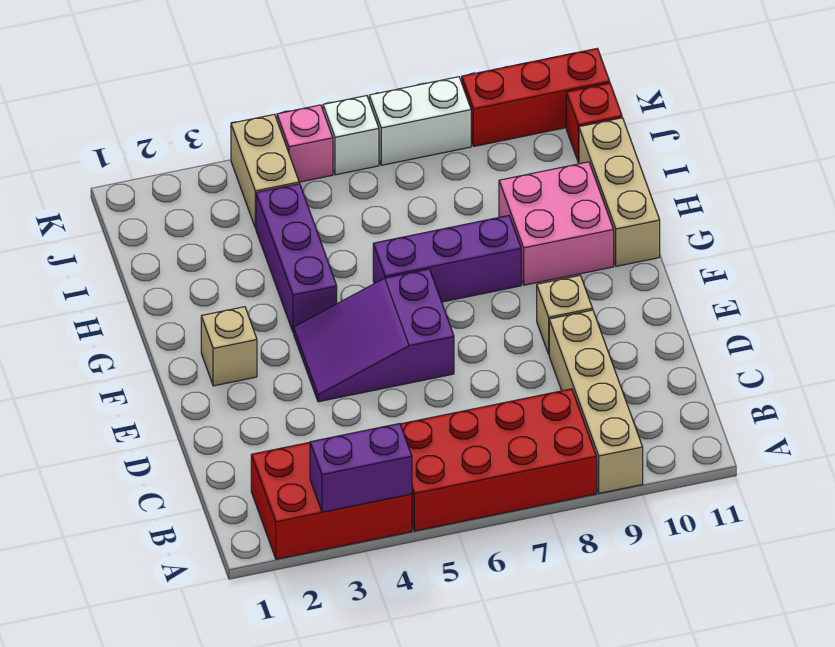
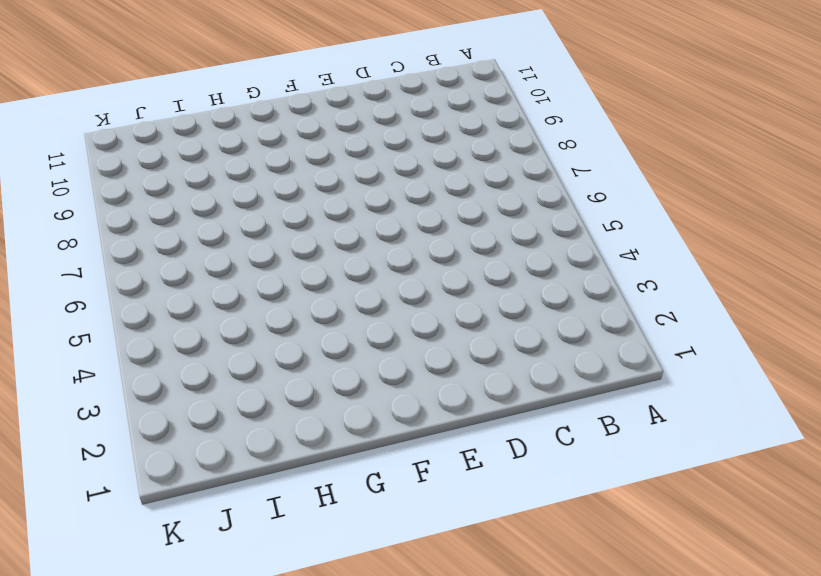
none -> red brick A2:B4 level 1
none -> red brick A5:B8 level 1
none -> tan brick A9:D9 level 1

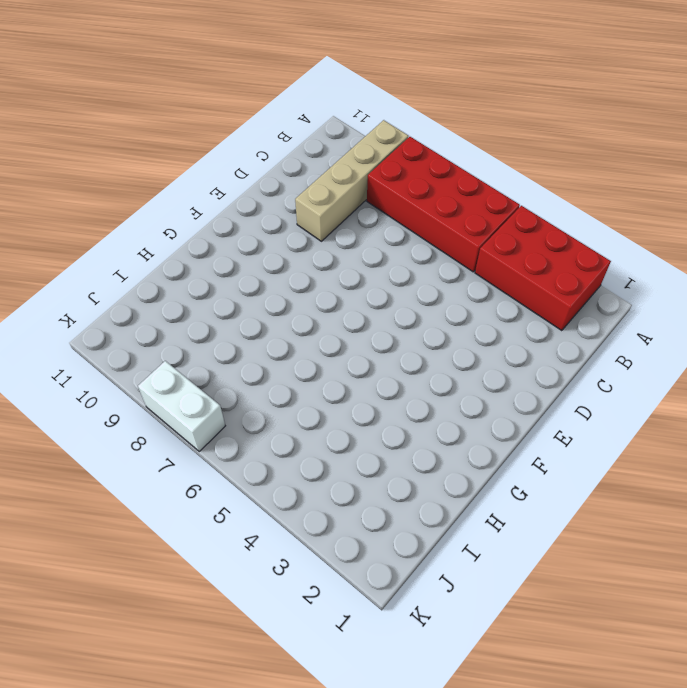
none -> purple slope E4:F6 level 1 top 6
none -> tan brick E9 level 1
none -> tan brick F2 level 1

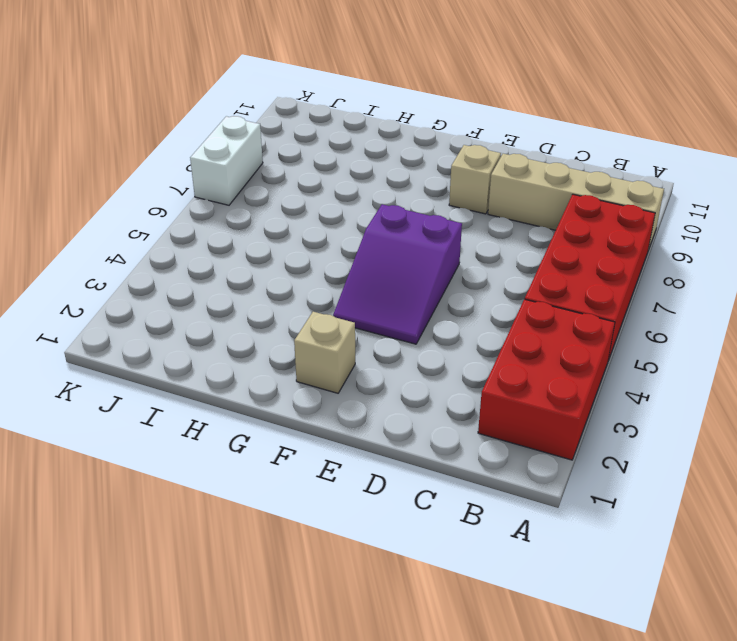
none -> purple brick G4:I4 level 1
none -> purple brick G6:G8 level 1
none -> pink brick G9:H10 level 1

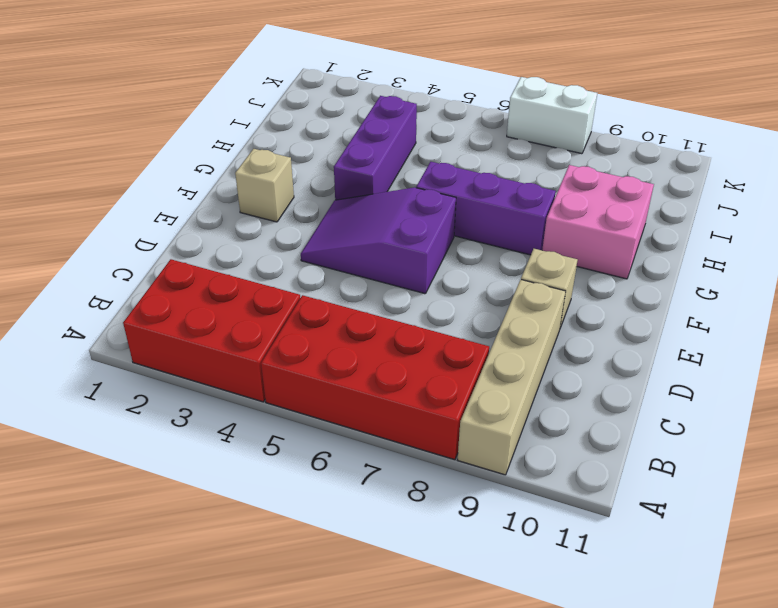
none -> tan brick G11:I11 level 1
none -> tan brick J4:K4 level 1
none -> red brick J11 level 1

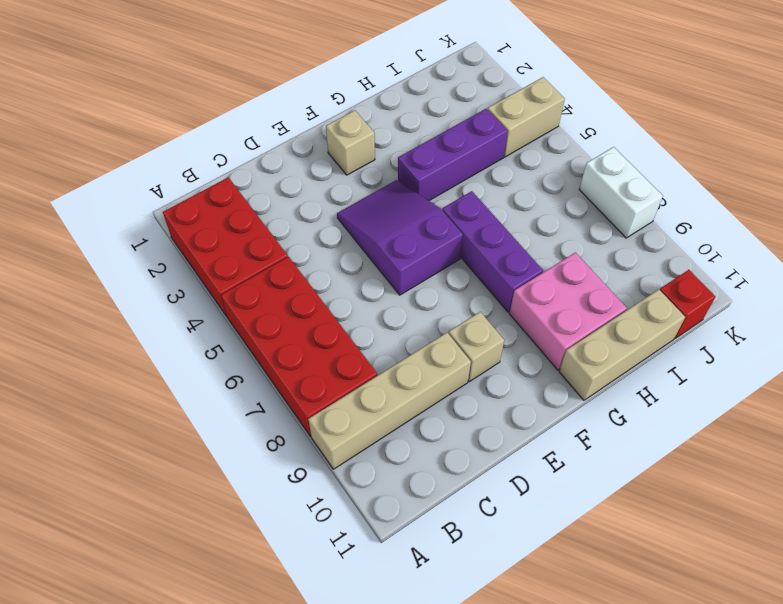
none -> pink brick K5 level 1
none -> white brick K6 level 1
none -> red brick K9:K11 level 1

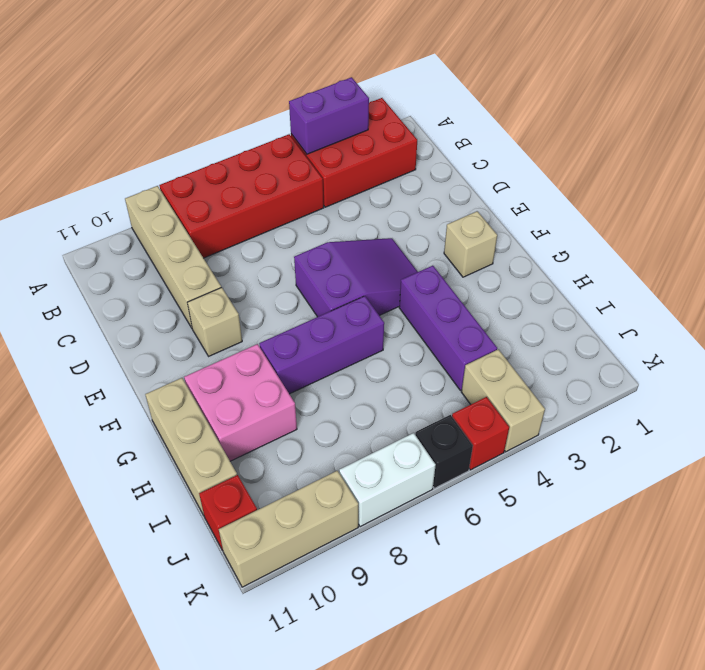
red brick K5 level 1 -> pink brick K5 level 1
black brick K6 level 1 -> white brick K6 level 1
tan brick K9:K11 level 1 -> red brick K9:K11 level 1

